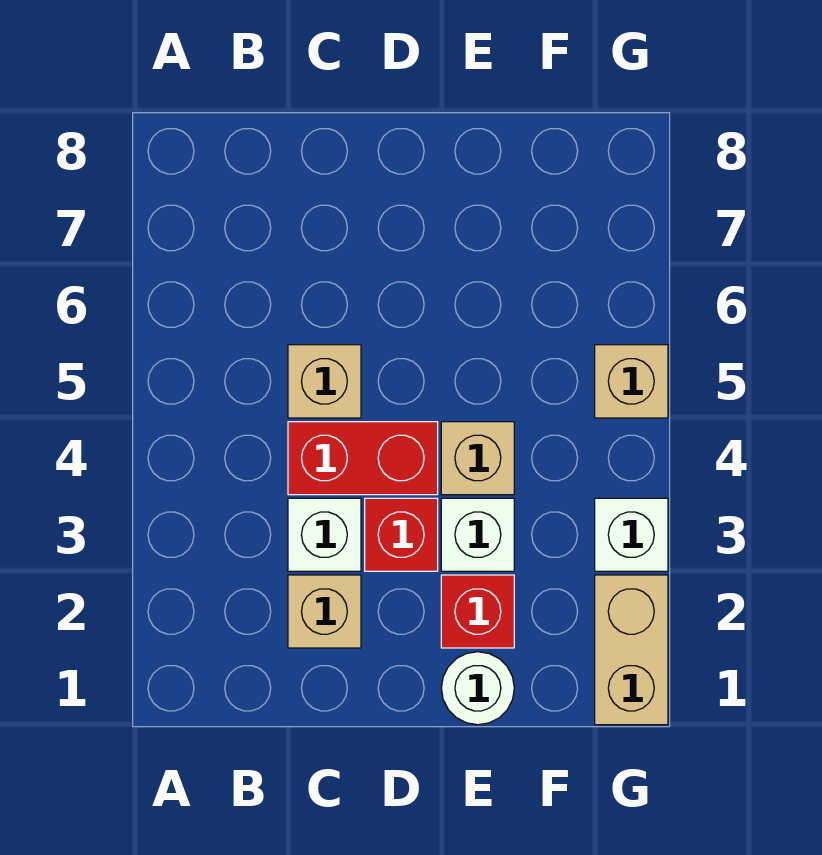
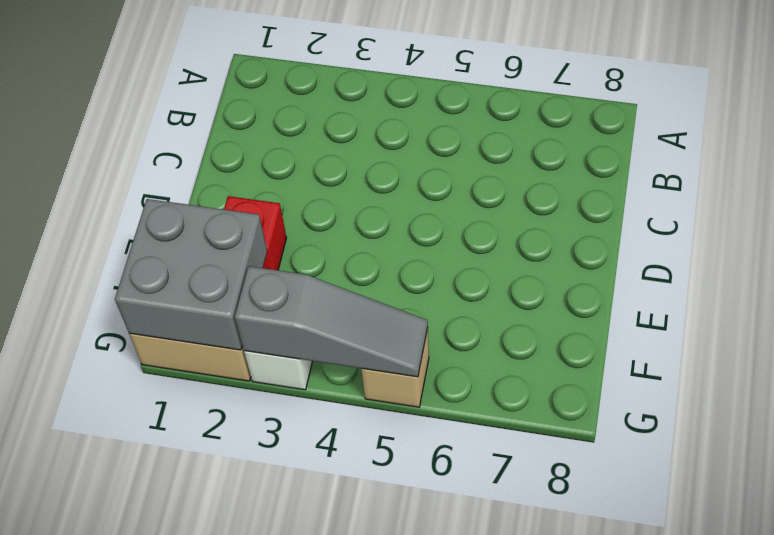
grey brick F1:G2 level 2 -> none
grey slope G3:G5 level 2 top 3 -> none
none -> tan brick C2 level 1
none -> white brick C3 level 1
none -> red brick C4:D4 level 1

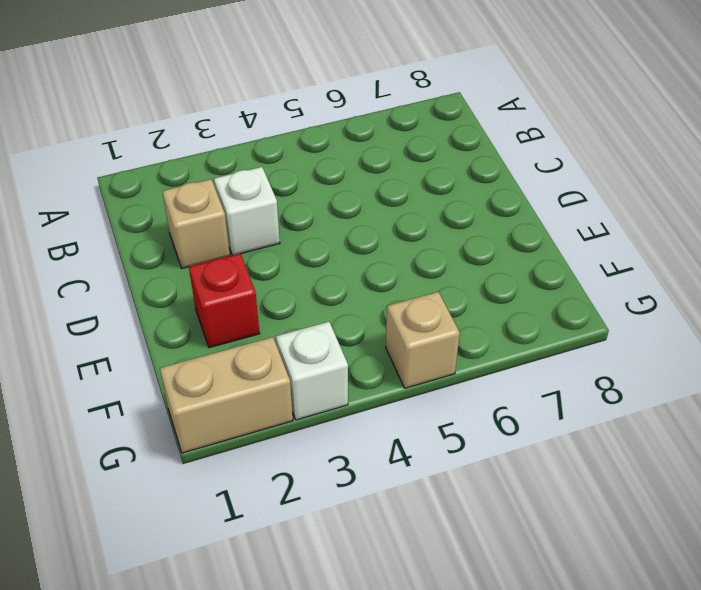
none -> red brick C4:D4 level 1
none -> tan brick C5 level 1
none -> red brick D3 level 1

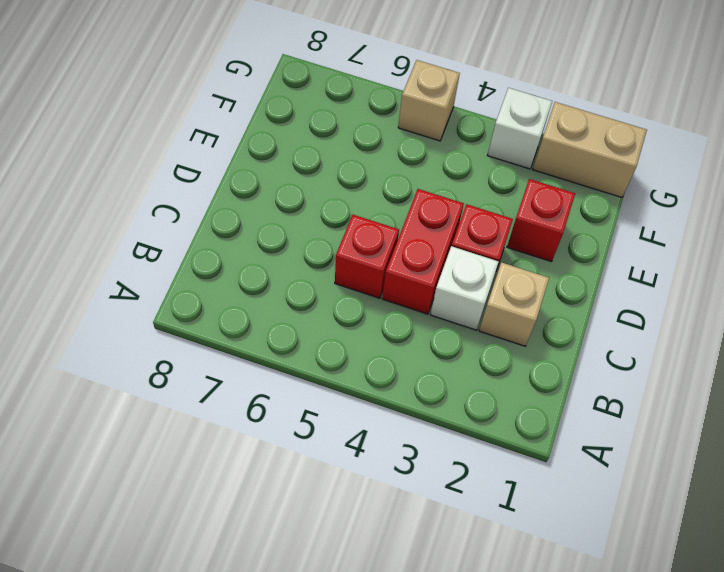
red brick C5 level 1 -> tan brick C5 level 1
none -> white round brick E1 level 1
none -> white brick E3 level 1
none -> tan brick E4 level 1

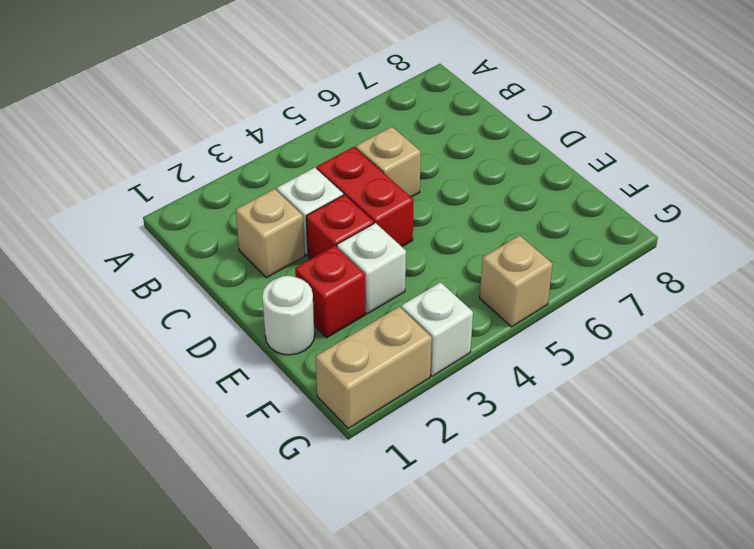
none -> tan brick E4 level 1

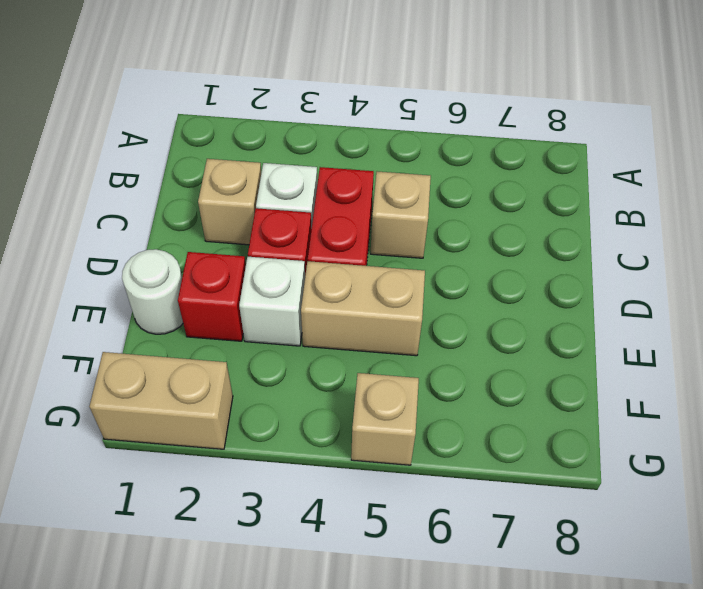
tan brick E4:E5 level 1 -> tan brick E4 level 1
none -> white brick G3 level 1

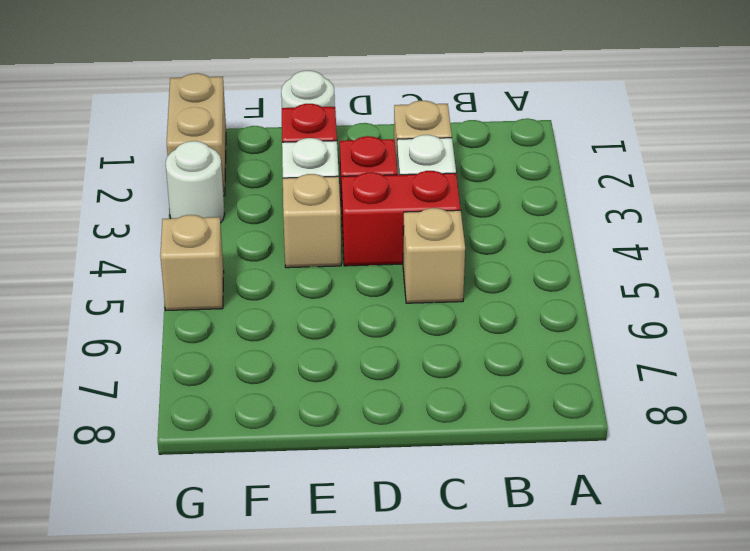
white round brick G3 level 1 -> white brick G3 level 1

